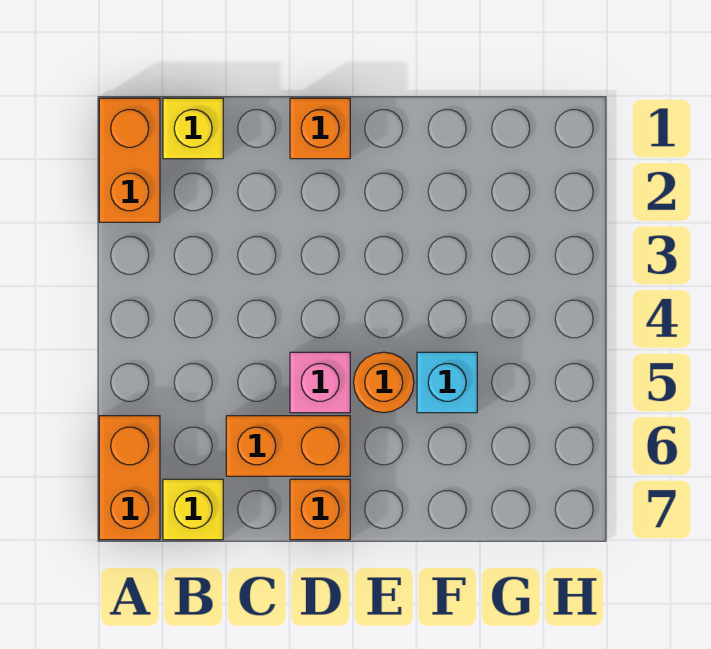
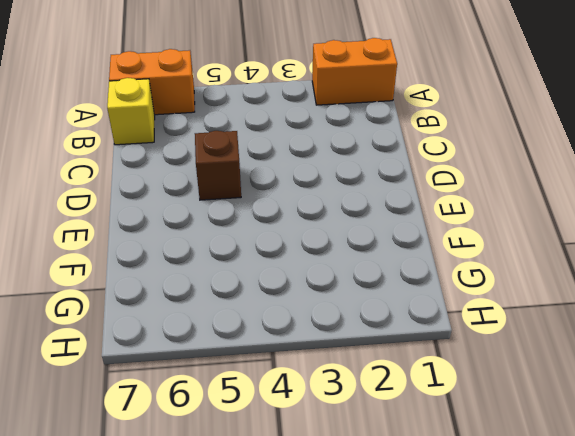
brown brick D5 level 1 -> pink brick D5 level 1
none -> yellow brick B1 level 1
none -> orange brick C6:D6 level 1

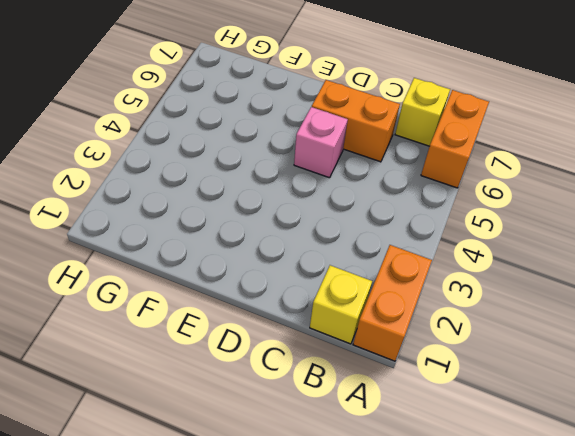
none -> orange brick D1 level 1
none -> orange brick D7 level 1

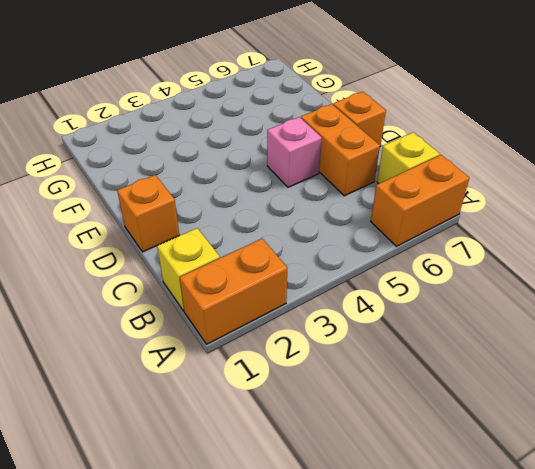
none -> orange round brick E5 level 1
none -> cyan brick F5 level 1

